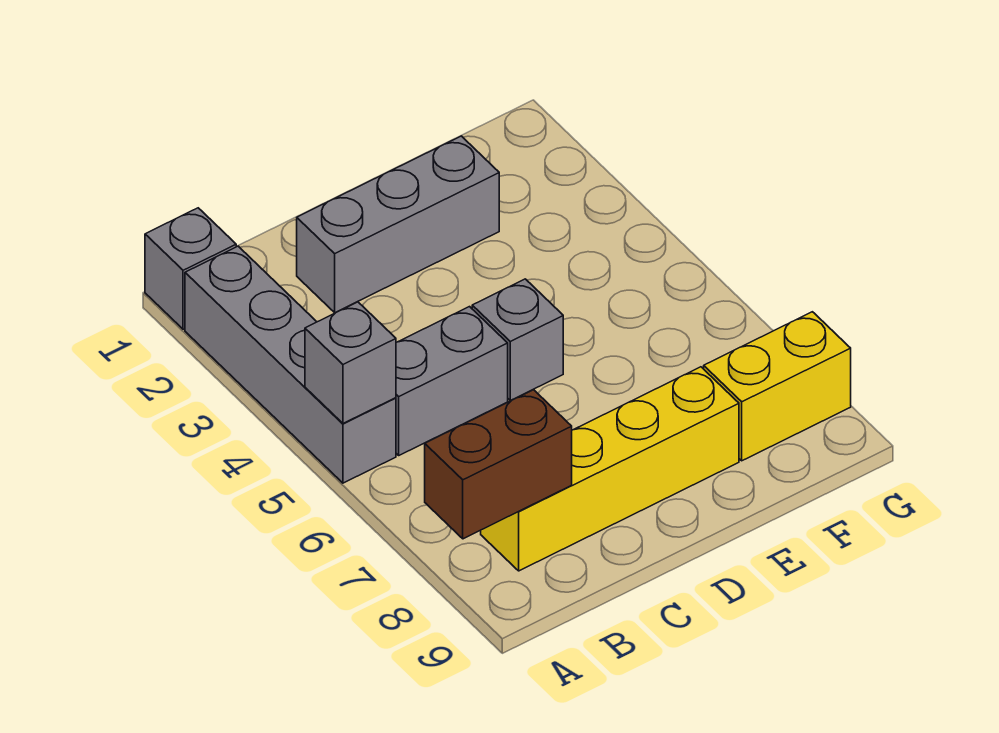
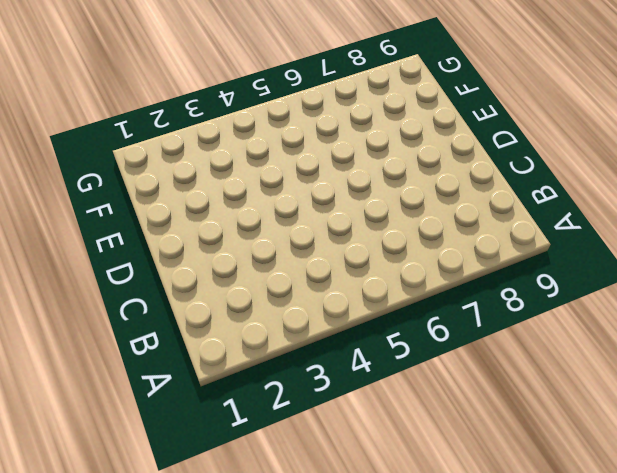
none -> grey brick A1 level 1
none -> grey brick A2:A5 level 1

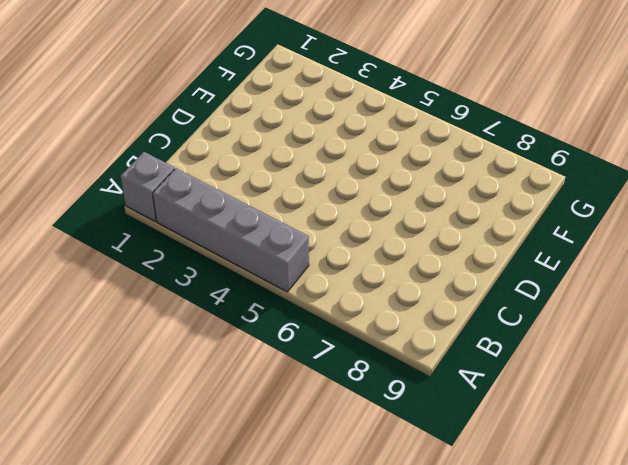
none -> grey brick B5:C5 level 1
none -> yellow brick B8:E8 level 1

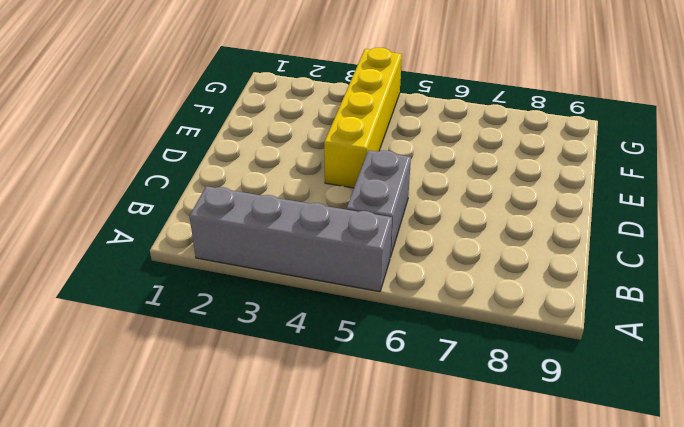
yellow brick D4:G4 level 1 -> yellow brick B8:E8 level 1
none -> grey brick A1 level 1
none -> grey brick C2:E2 level 1

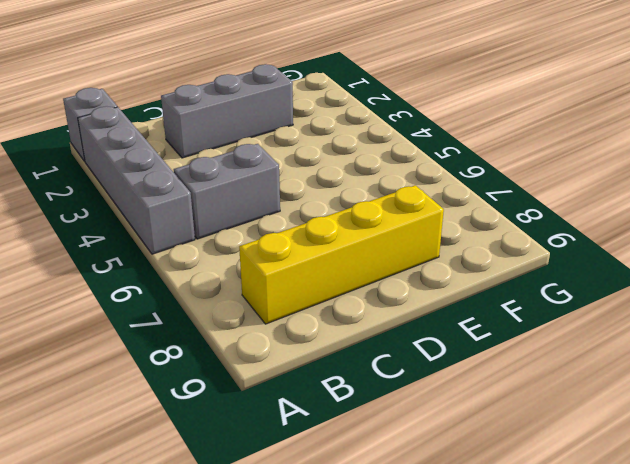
none -> grey brick D5 level 1
none -> yellow brick F8:G8 level 1

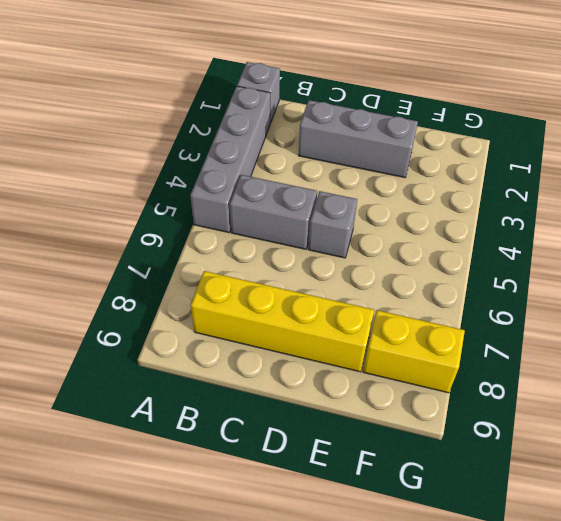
none -> grey brick A5 level 2
none -> brown brick A8:B8 level 2

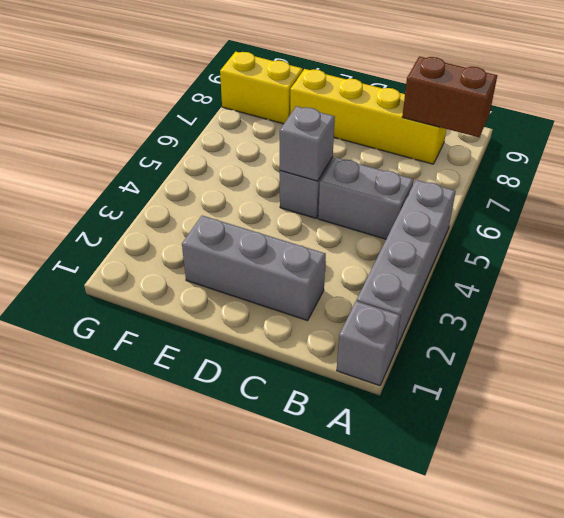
grey brick D5 level 2 -> grey brick A5 level 2

